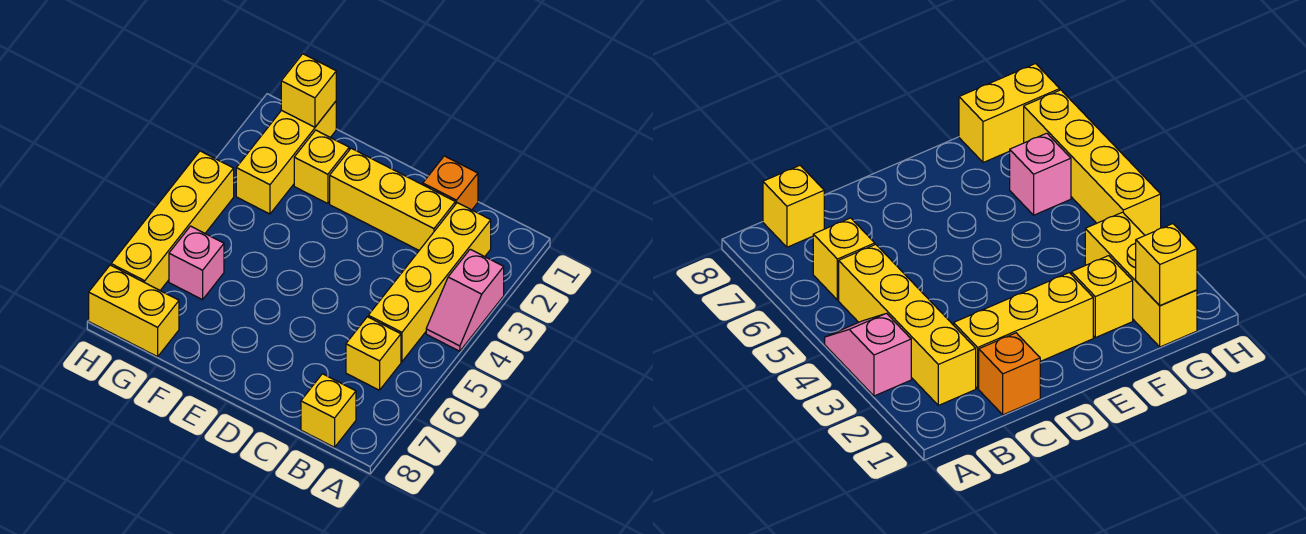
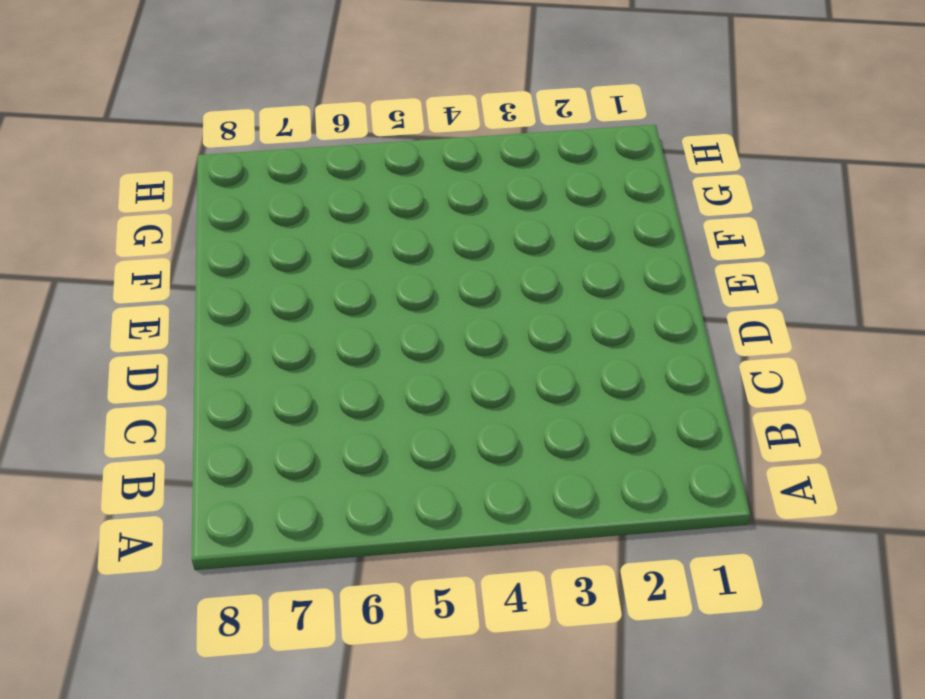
none -> pink slope A3:A4 level 1 top 3
none -> yellow brick B2:B5 level 1
none -> yellow brick B6 level 1

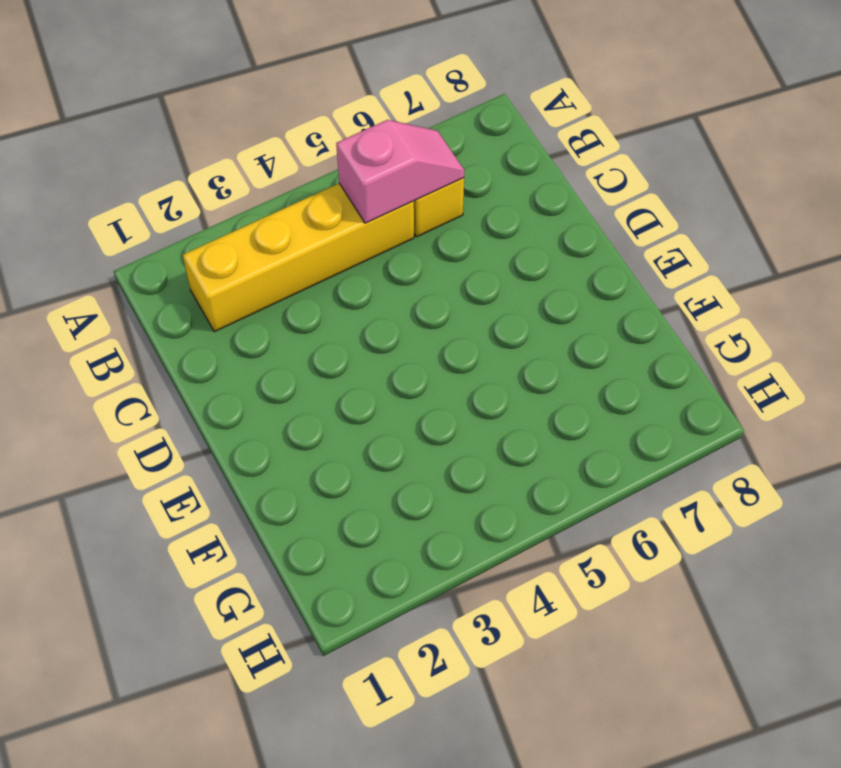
pink slope B5:B6 level 2 top 5 -> pink slope A3:A4 level 1 top 3
none -> yellow brick B8 level 1
none -> orange brick C1 level 1
none -> yellow brick C2:E2 level 1

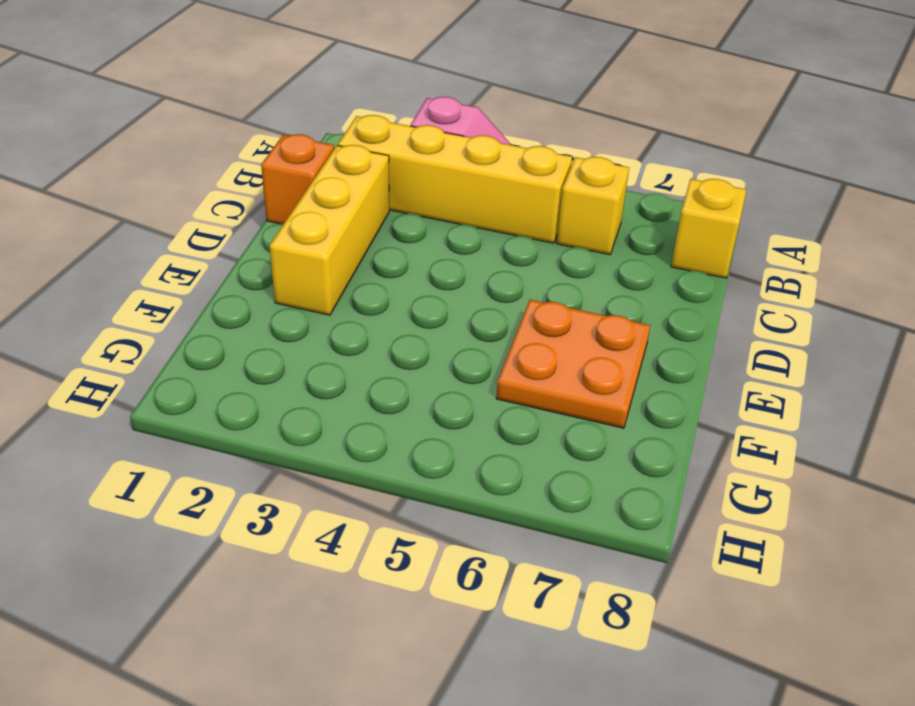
orange plate E6:F7 level 1 -> none
none -> yellow brick F2 level 1
none -> yellow brick G1:G3 level 1
none -> pink brick G6 level 1

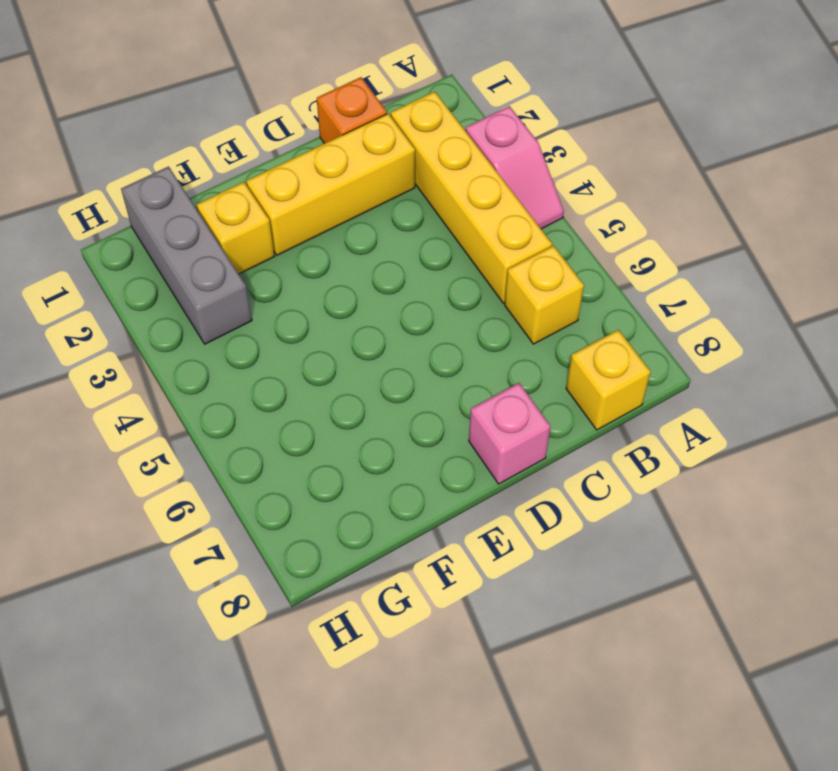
pink brick D8 level 1 -> pink brick G6 level 1
grey brick G1:G3 level 1 -> yellow brick G1:G3 level 1
none -> yellow brick G8:H8 level 1
none -> yellow brick H4:H7 level 1
none -> yellow brick G1 level 2

